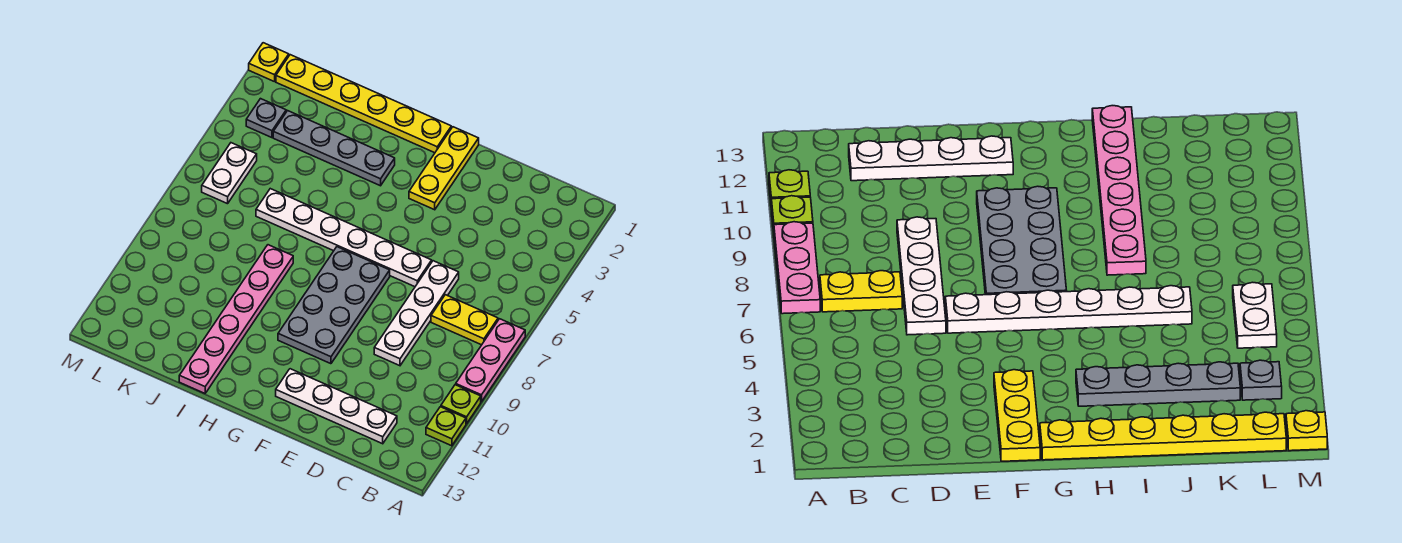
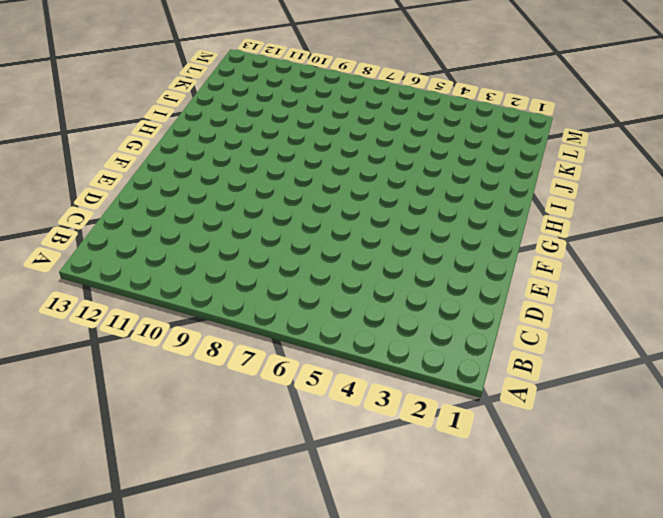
none -> pink plate A7:A9 level 1
none -> lime plate A10 level 1
none -> lime plate A11 level 1

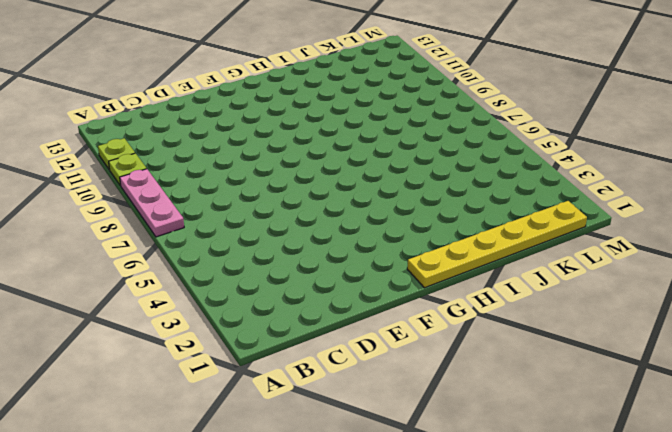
none -> yellow plate B7:C7 level 1
none -> white plate C12:F12 level 1
none -> white plate D6:D9 level 1

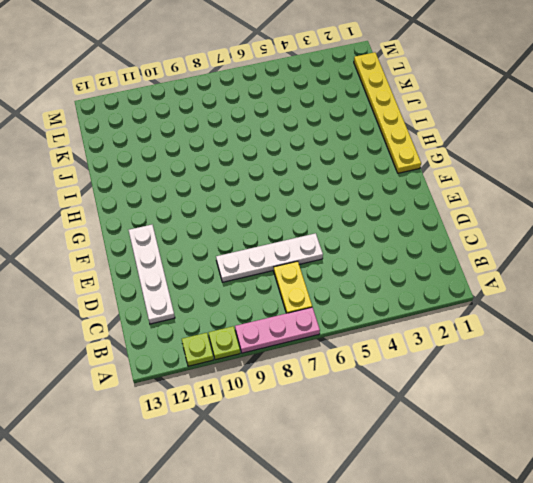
none -> white plate E6:J6 level 1
none -> yellow plate F1:F3 level 1
none -> grey plate F7:G10 level 1

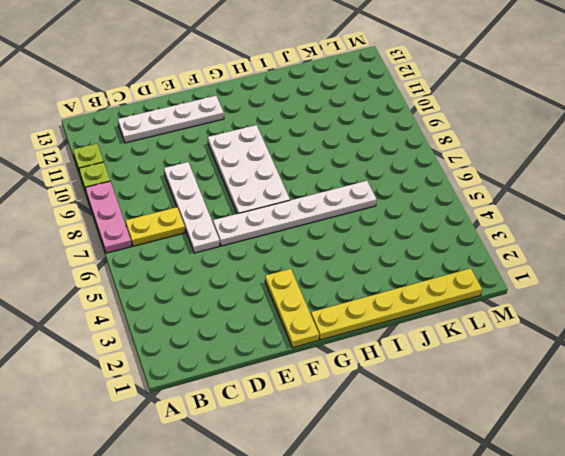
white plate F7:G10 level 1 -> grey plate F7:G10 level 1
none -> grey plate H3:K3 level 1
none -> pink plate I8:I13 level 1
none -> grey plate L3 level 1

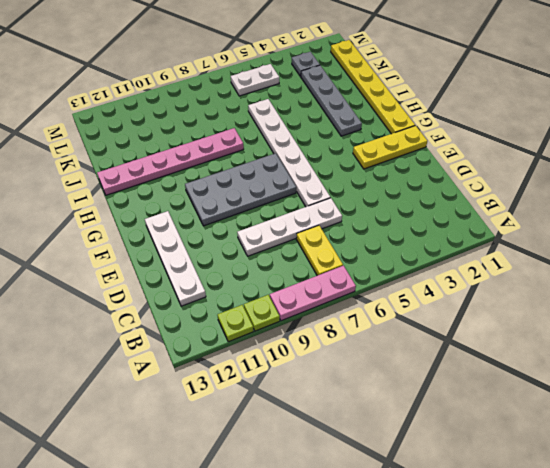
none -> yellow plate M1 level 1

